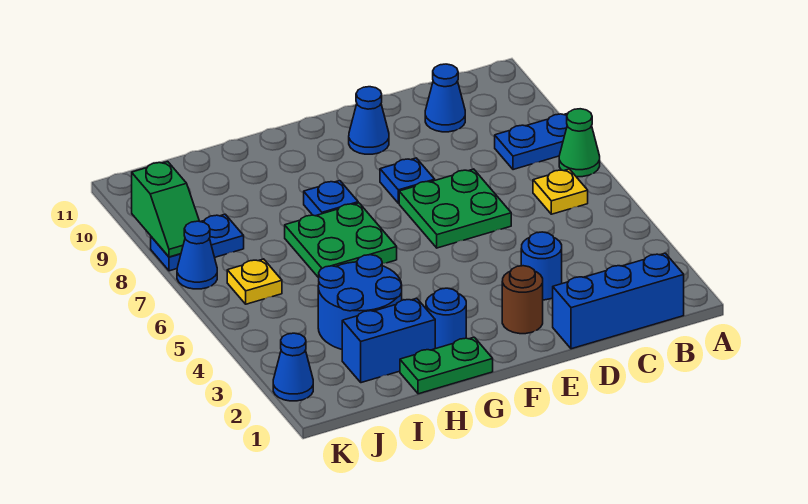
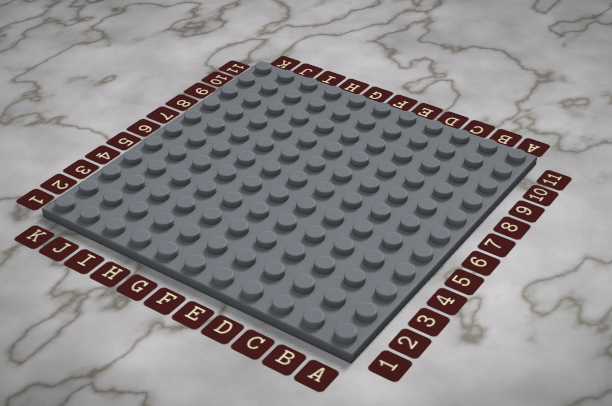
none -> green cone A7 level 1
none -> blue plate A8:B8 level 1
none -> blue brick B1:D1 level 1

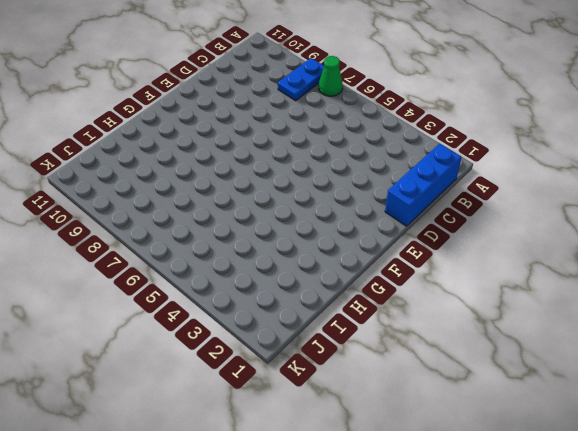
none -> yellow plate B6 level 1
none -> blue cone C10 level 1
none -> blue round brick D3 level 1

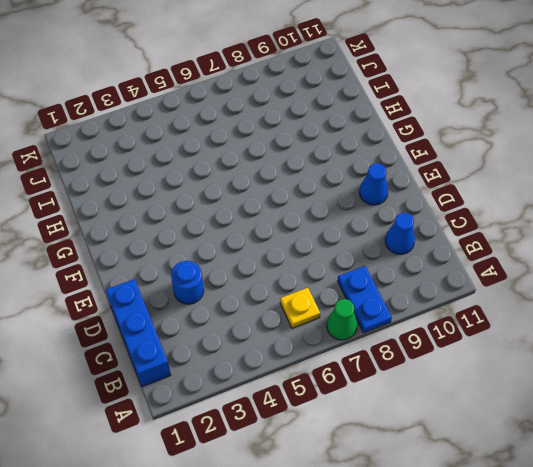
none -> green plate D6:E7 level 1
none -> brown round brick E2 level 1
none -> blue plate E8 level 1

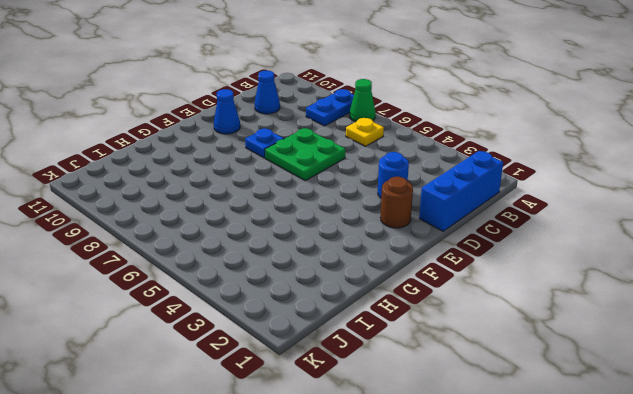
none -> green plate G1:H1 level 1
none -> blue round brick G2 level 1
none -> green plate G6:H7 level 1

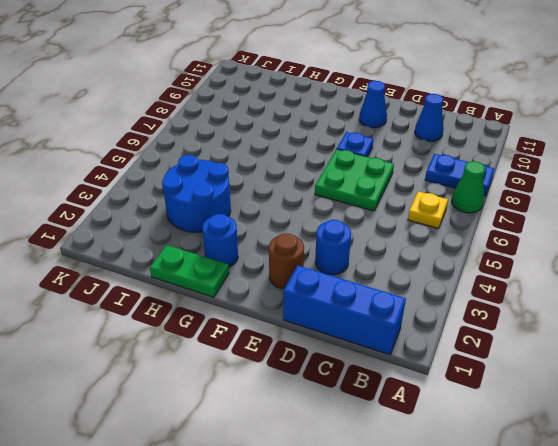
none -> green plate G6:H7 level 1
none -> blue plate G8 level 1
none -> blue brick H2:I2 level 1

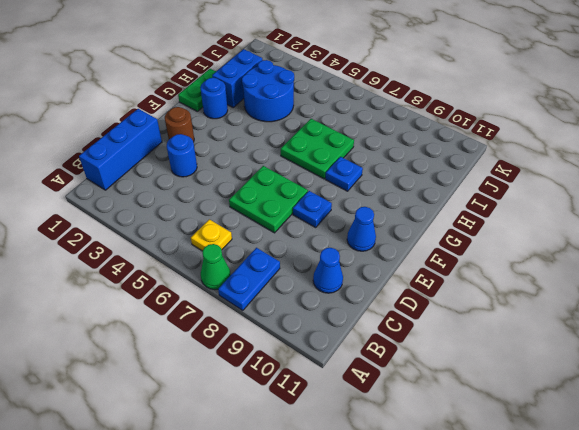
none -> yellow plate J6 level 1
none -> blue plate J8:K8 level 1
none -> blue cone K2 level 1

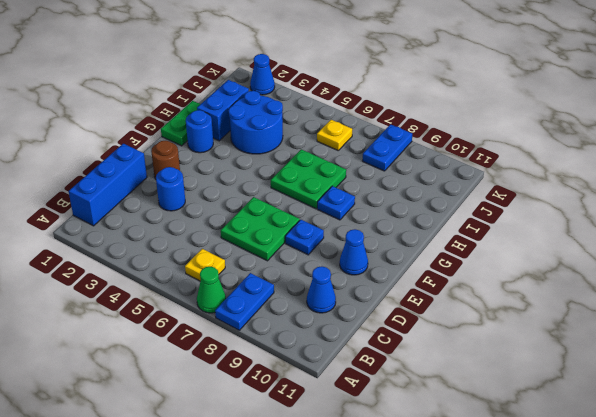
none -> blue cone K7 level 1
none -> green slope K8:K9 level 2 top 9

